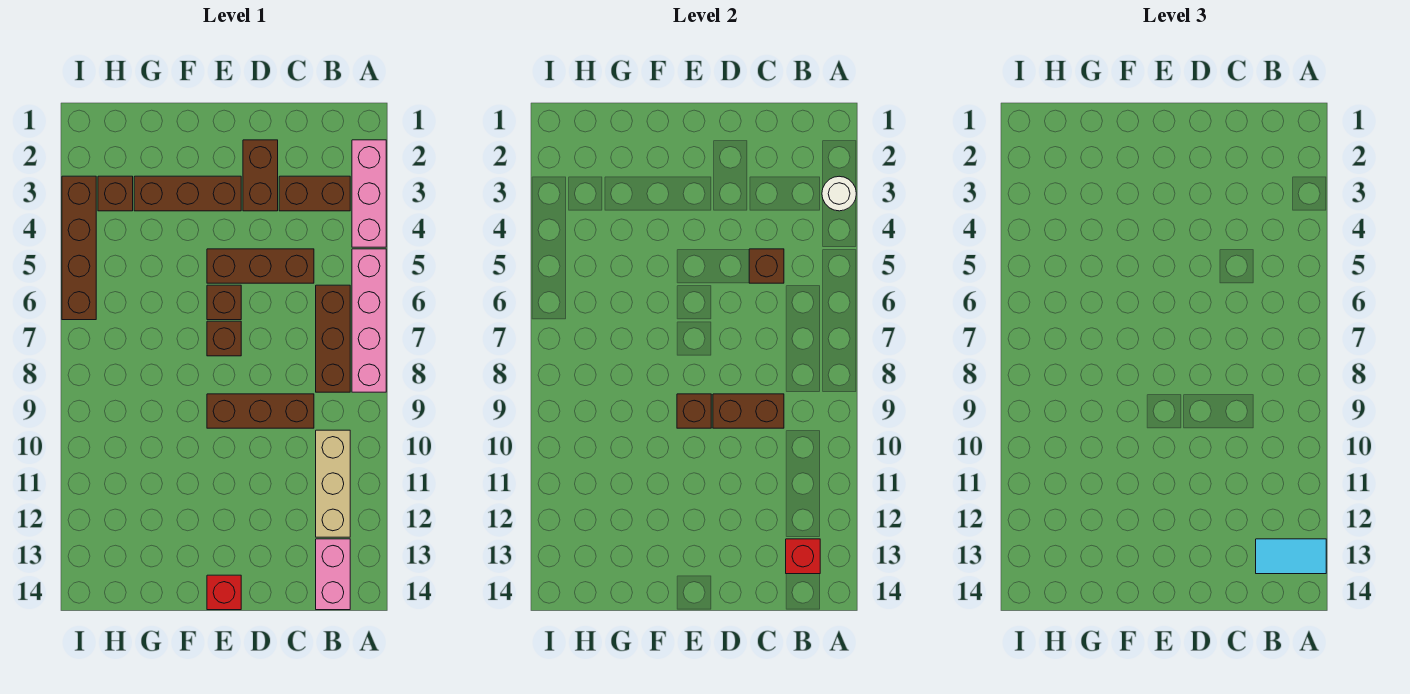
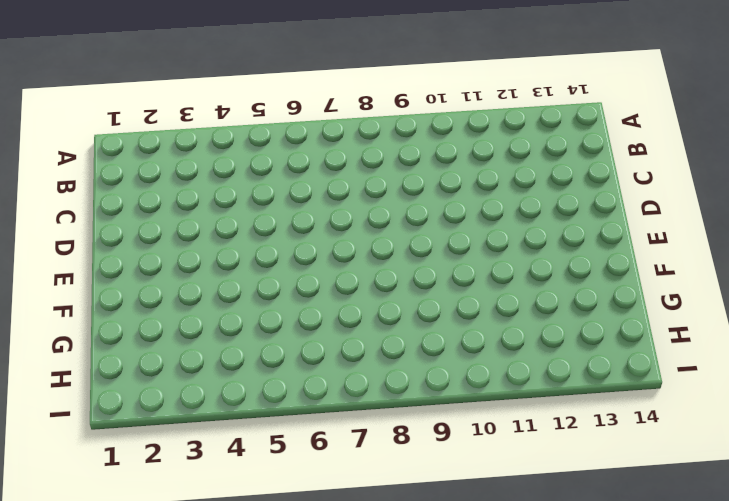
none -> pink brick A2:A4 level 1
none -> pink brick A5:A8 level 1
none -> brown brick B3:C3 level 1

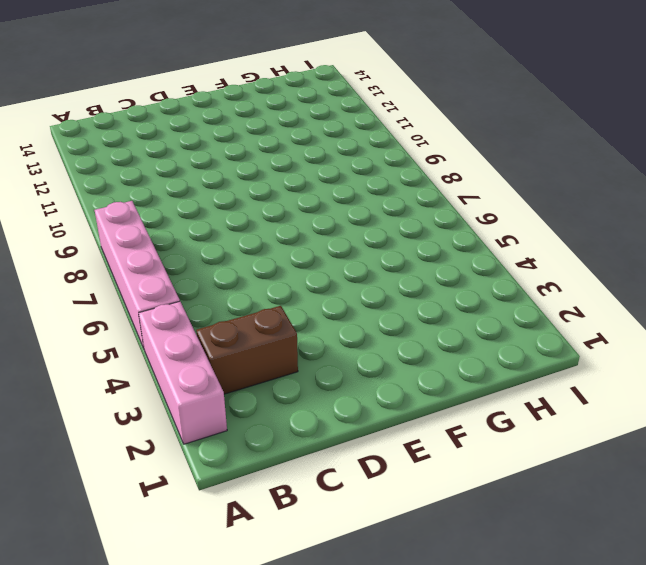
none -> brown brick B6:B8 level 1
none -> tan brick B10:B12 level 1
none -> pink brick B13:B14 level 1

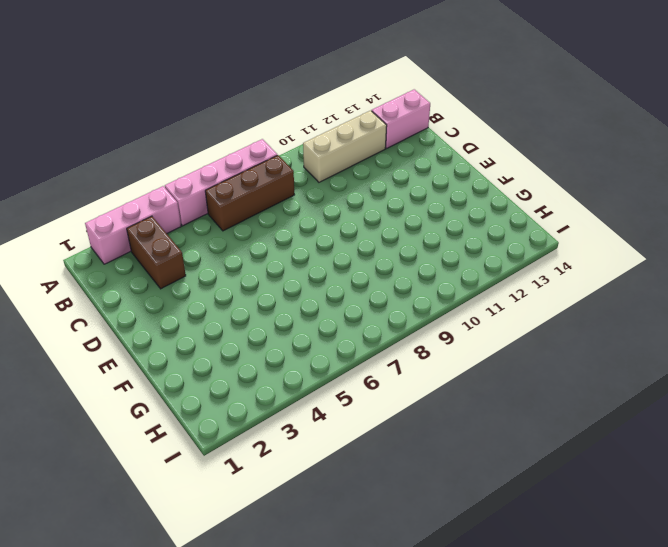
none -> brown brick C5:E5 level 1
none -> brown brick C9:E9 level 1
none -> brown brick D2:D3 level 1

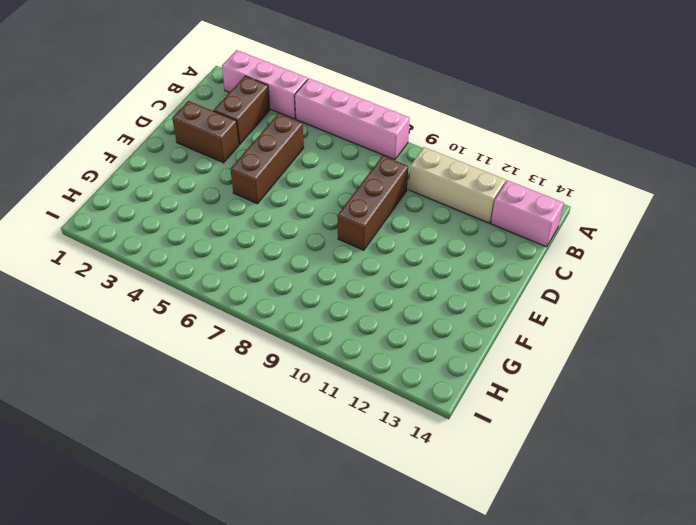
none -> brown brick B6:B8 level 1
none -> brown brick E3:G3 level 1
none -> brown brick E6 level 1

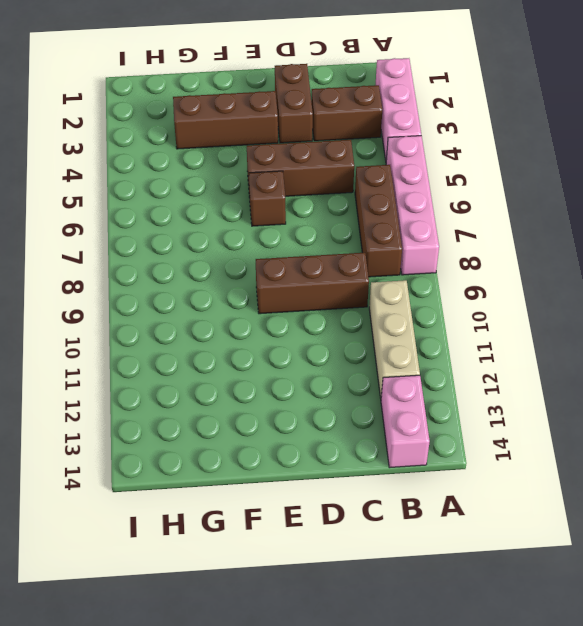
none -> brown brick E7 level 1
none -> red brick E14 level 1
none -> brown brick H3 level 1

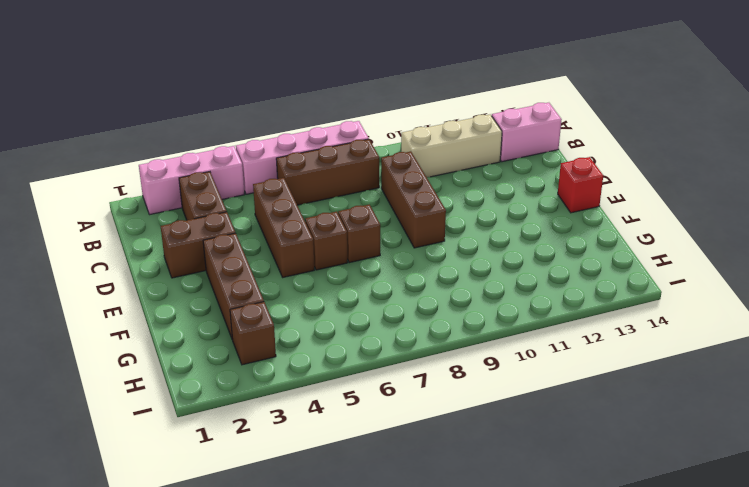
none -> brown brick I3:I6 level 1
none -> white round brick A3 level 2
none -> red brick B13 level 2

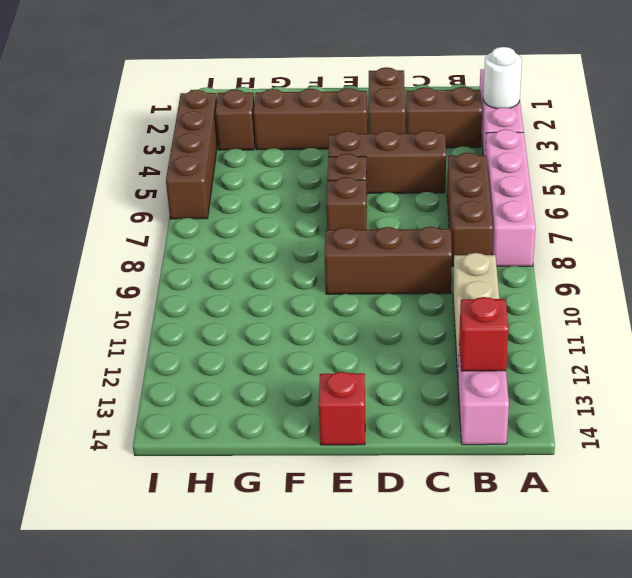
none -> brown brick C5 level 2
none -> brown brick C9:D9 level 2
none -> brown brick E9 level 2

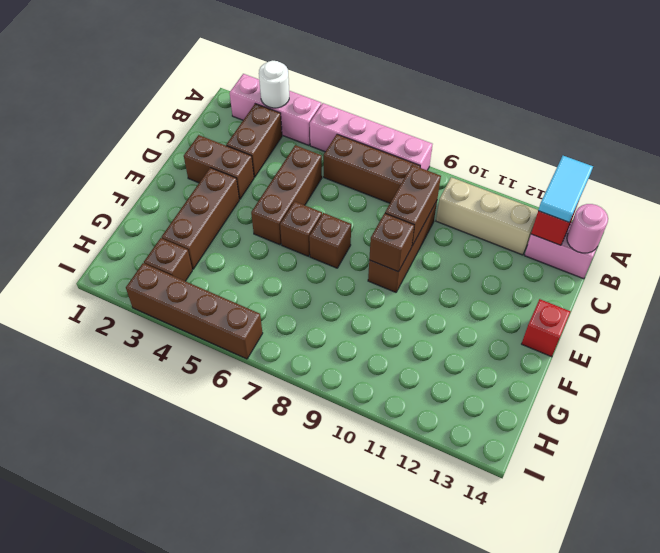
pink round brick B14 level 2 -> none
none -> brown brick C5 level 2

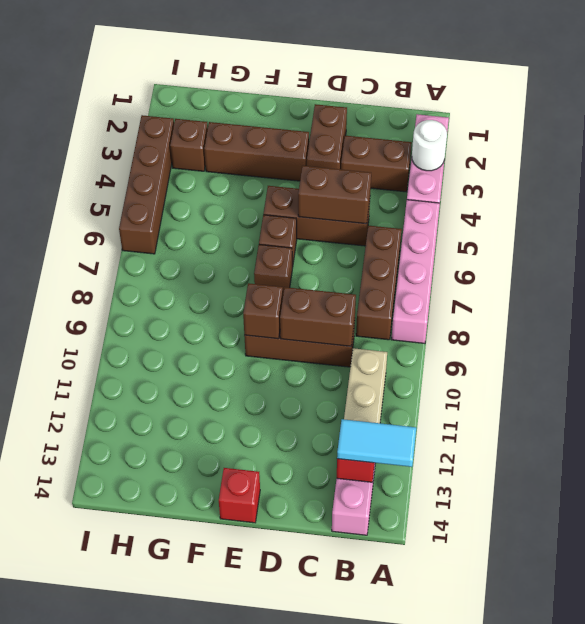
brown brick C5:D5 level 2 -> brown brick C5 level 2

